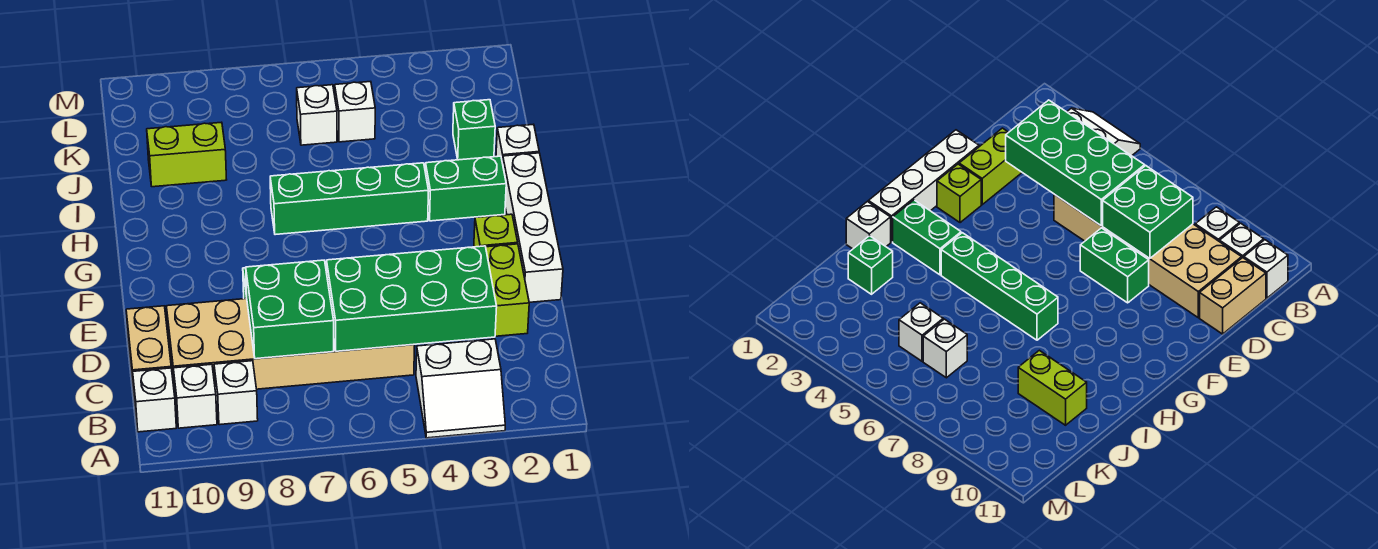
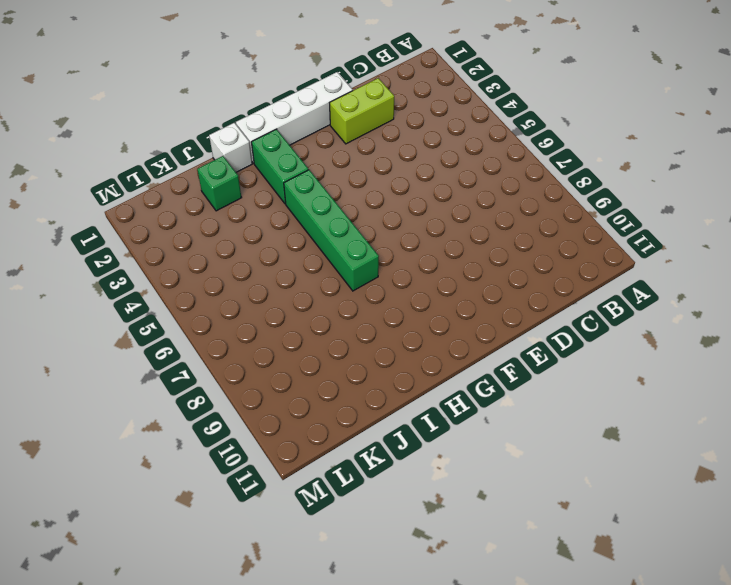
none -> white slope A3:B4 level 1 top B
none -> white brick B9 level 1
none -> white brick B10 level 1

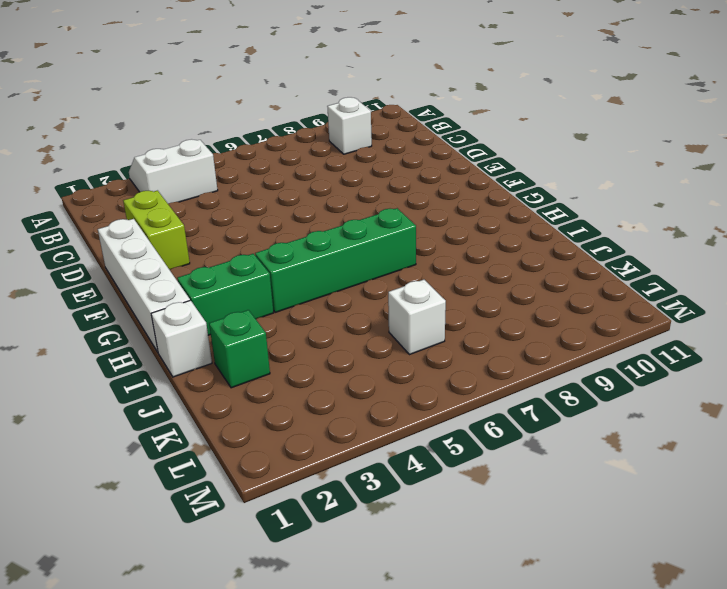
none -> white brick B10 level 1
none -> white brick B11 level 1
none -> tan brick C5:D10 level 1

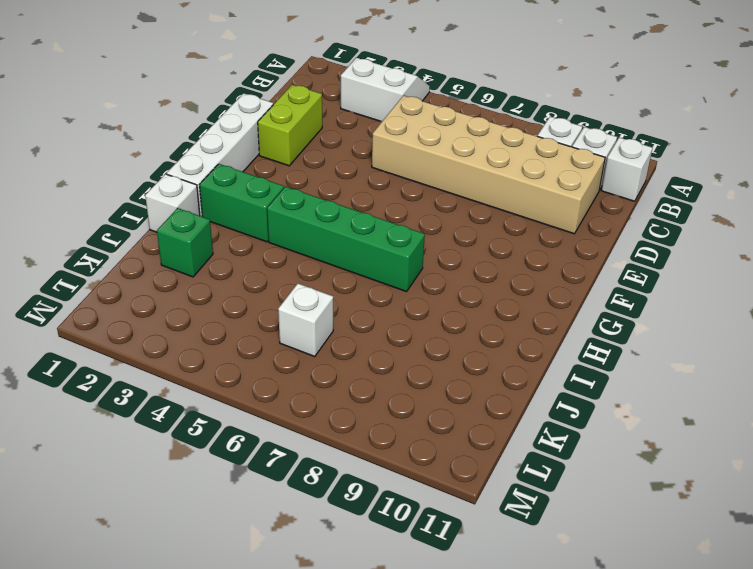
none -> tan brick C11:D11 level 1
none -> green brick E7:E8 level 1
none -> lime brick F2 level 1

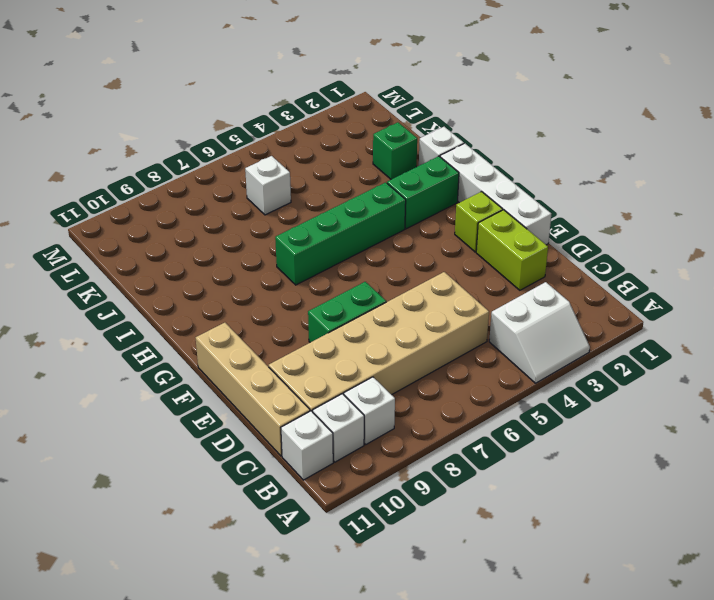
tan brick C11:F11 level 1 -> tan brick C11:D11 level 1
none -> lime brick J9:J10 level 1
none -> white brick K5 level 1
none -> green brick C3:D6 level 2

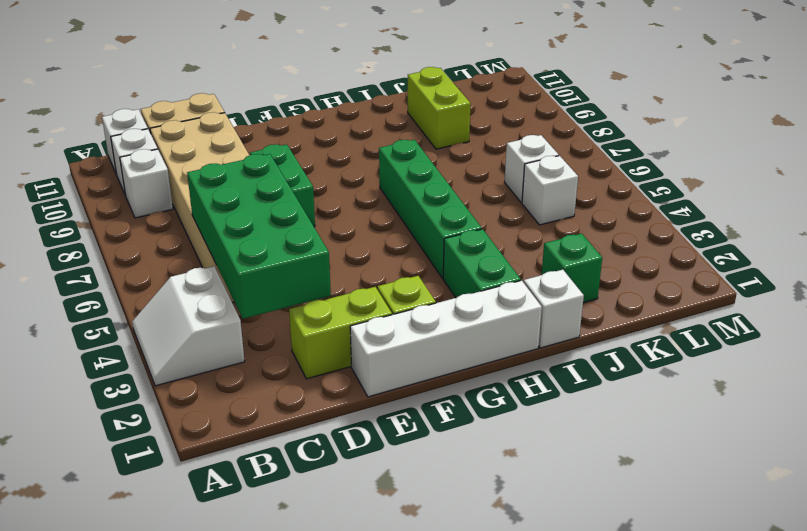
none -> green brick C7:D8 level 2

